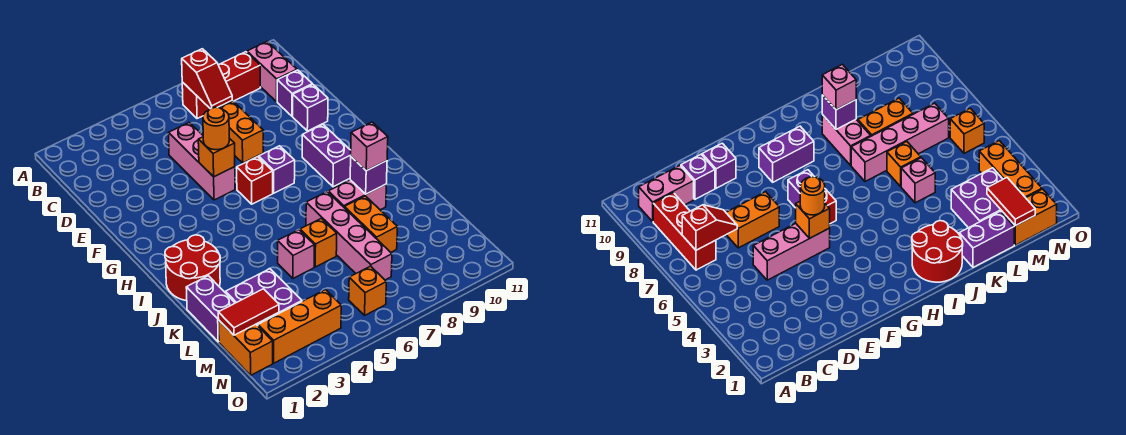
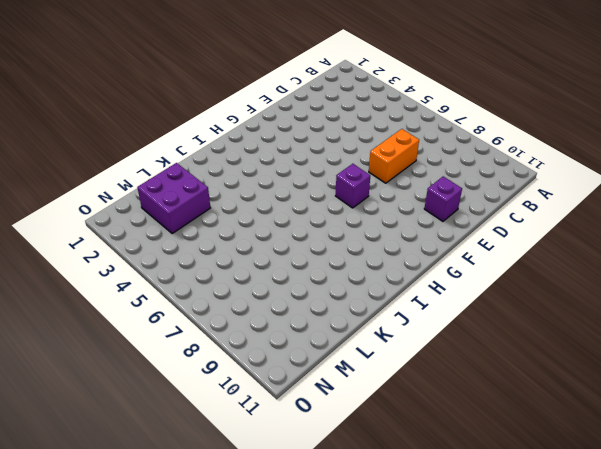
none -> red brick B7:B9 level 1
none -> pink brick B10:C10 level 1
none -> pink brick D5:F5 level 1

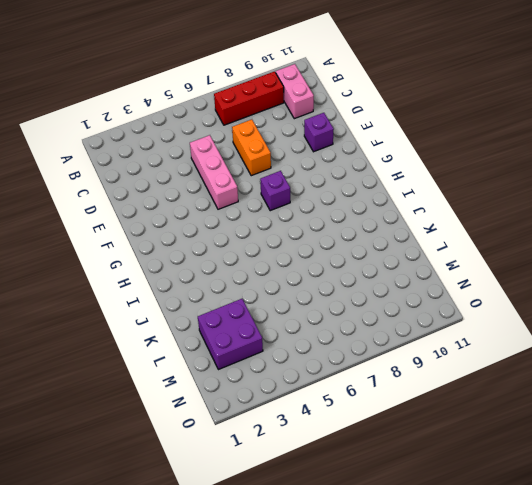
none -> purple brick D10 level 1
none -> red brick G6 level 1
none -> purple brick G9:H9 level 1

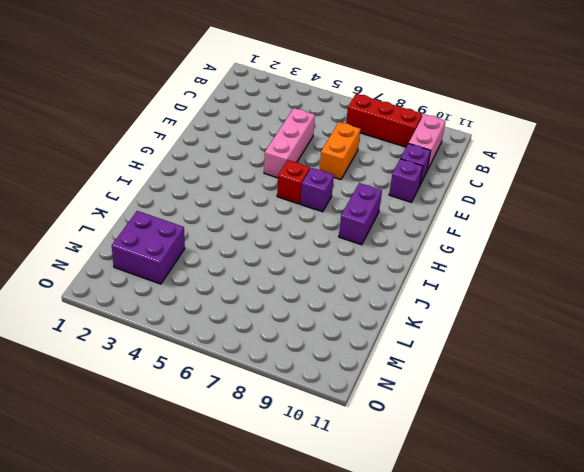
none -> red round brick I1:J2 level 1
none -> pink brick J7:M7 level 1
none -> pink brick J8:J9 level 1

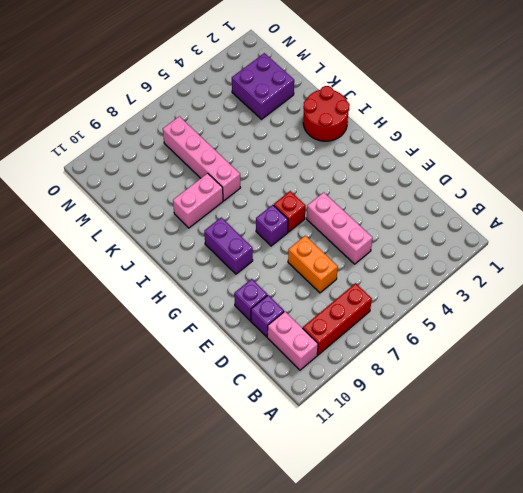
none -> purple brick K1:L1 level 1
none -> pink brick K5 level 1
none -> orange brick K6 level 1

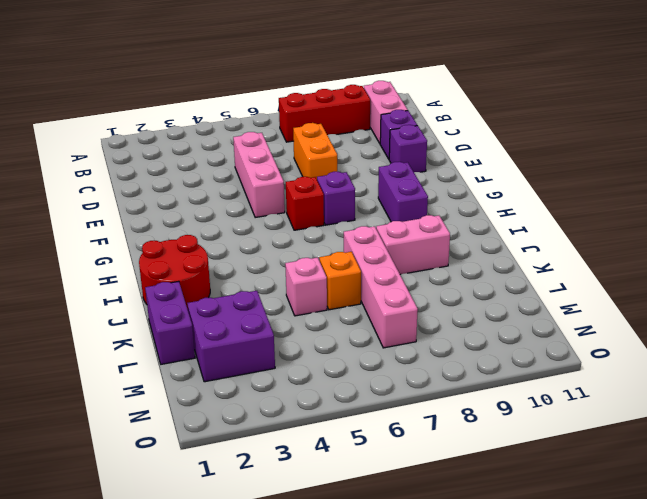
none -> orange brick K8:L8 level 1
none -> orange brick M1:N1 level 1
none -> orange brick N2:N4 level 1

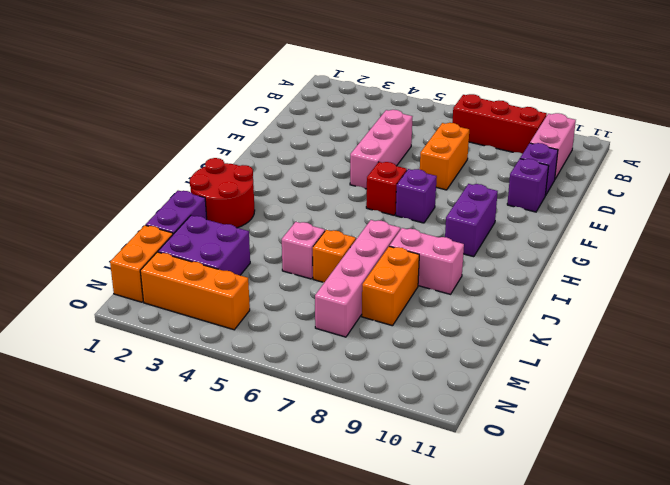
none -> orange brick N6 level 1
none -> red slope B7:C7 level 2 top B
none -> orange brick F5 level 2

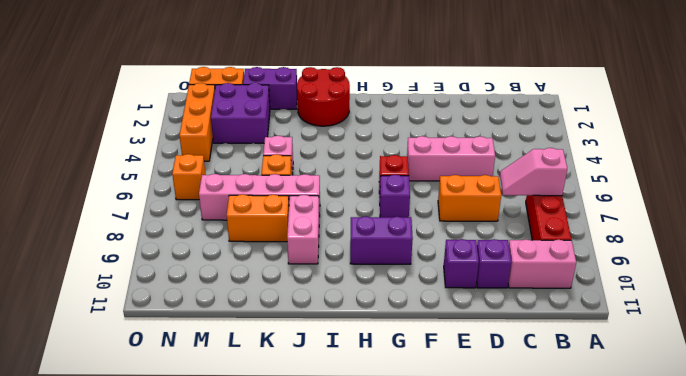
pink slope B7:C7 level 2 top B -> red slope B7:C7 level 2 top B
none -> orange brick F5 level 2
none -> purple brick J9 level 2
none -> red tile M1:M2 level 2

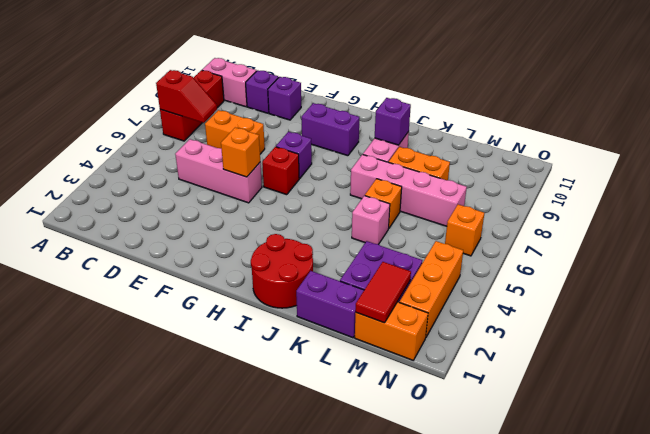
none -> orange round brick F5 level 3
none -> pink brick J9 level 3

